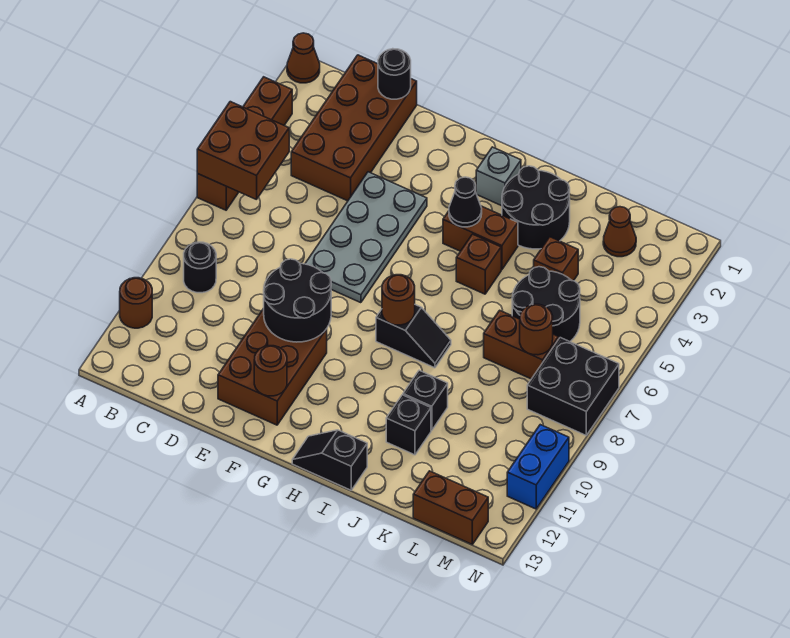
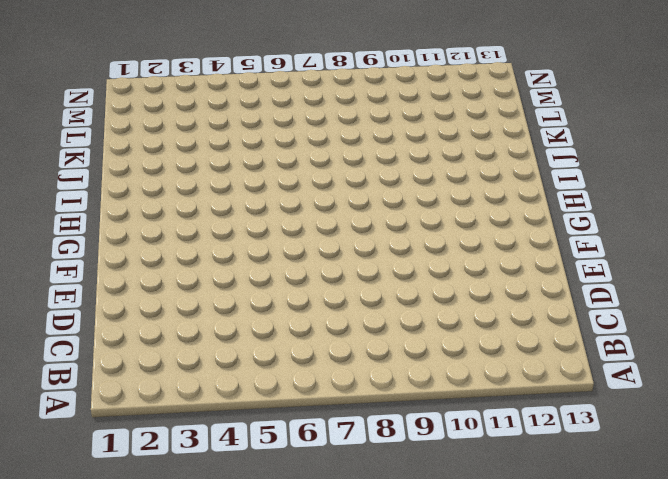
none -> brown cone A1 level 1
none -> brown brick A3:A6 level 1
none -> brown round brick A11 level 1

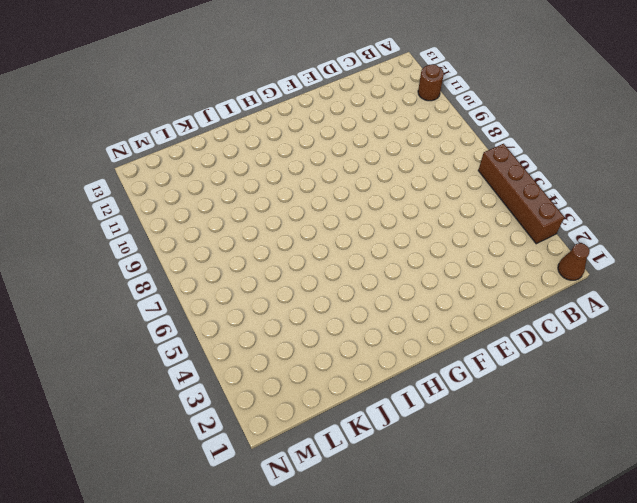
none -> black round brick B9 level 1
none -> brown brick C1:D4 level 1
none -> grey plate E4:F7 level 1

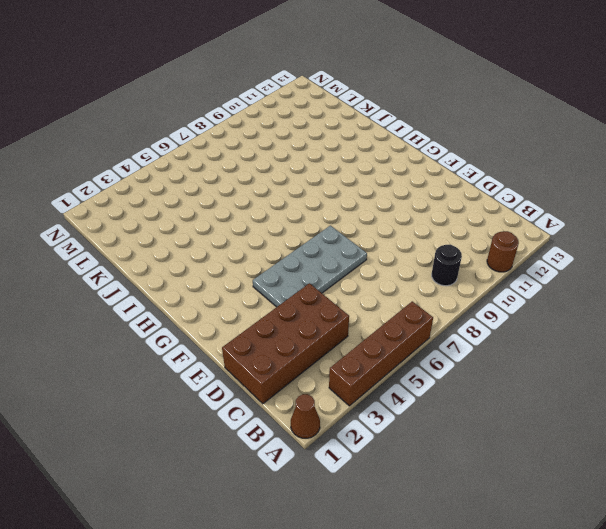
none -> brown brick E10:F12 level 1
none -> grey brick H2 level 1
none -> brown brick H4:I4 level 1

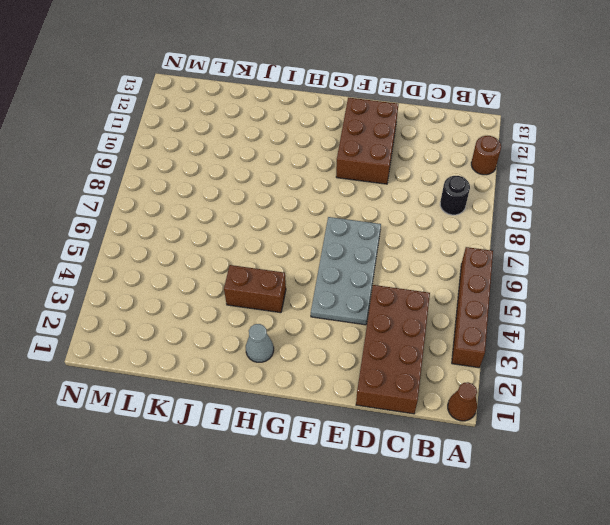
grey cone H2 level 1 -> grey brick H2 level 1
none -> black slope H8:I8 level 1 top H
none -> black slope H13:I13 level 1 top I
none -> black round brick I2:J3 level 1

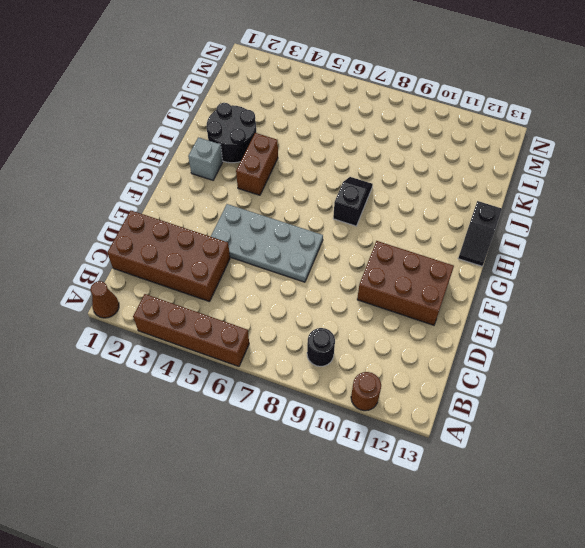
none -> brown brick I5 level 1
none -> black brick J10 level 1
none -> black brick J11 level 1

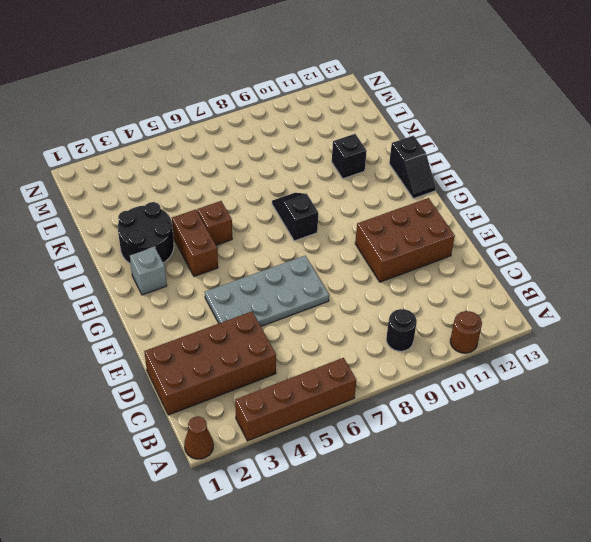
none -> black brick J10 level 1
none -> brown brick K4 level 1
none -> black round brick K5:L6 level 1

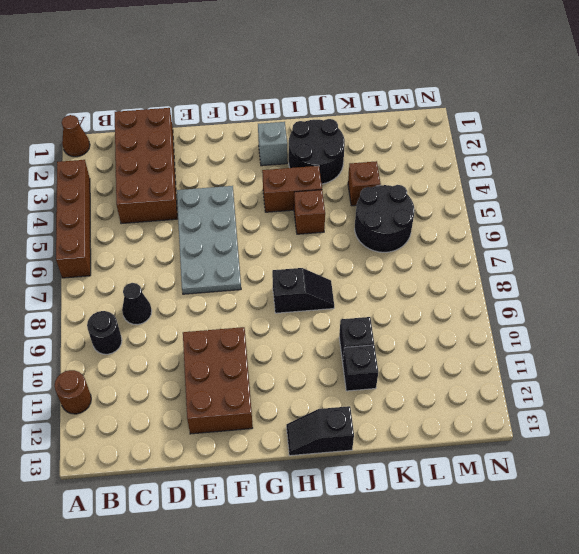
black cone C8 level 1 -> black cone H4 level 2
none -> brown brick K7:L7 level 1
none -> brown cone L2 level 1
none -> brown brick L13:M13 level 1

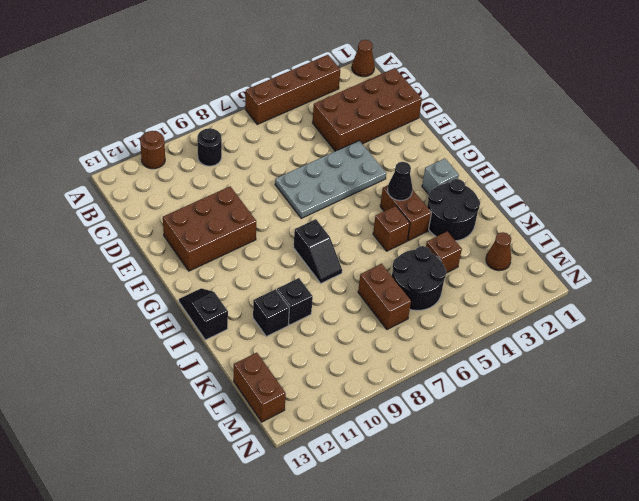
none -> black brick M7:N8 level 1
none -> blue brick N10:N11 level 1
none -> brown brick A5:B6 level 2

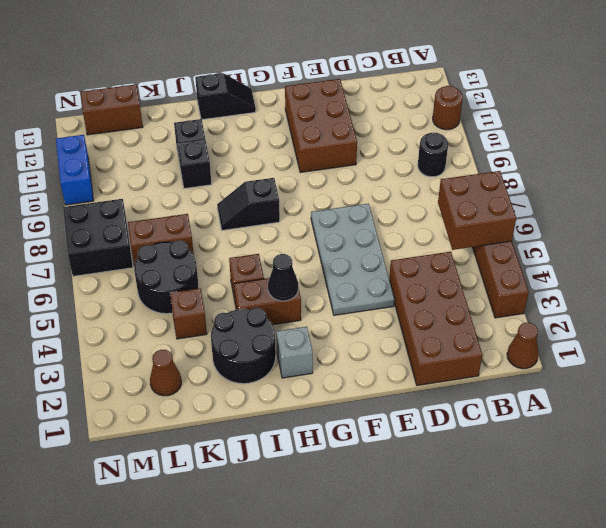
none -> black round brick D1 level 2
none -> black round brick E9:F10 level 2
none -> brown round brick F12 level 2

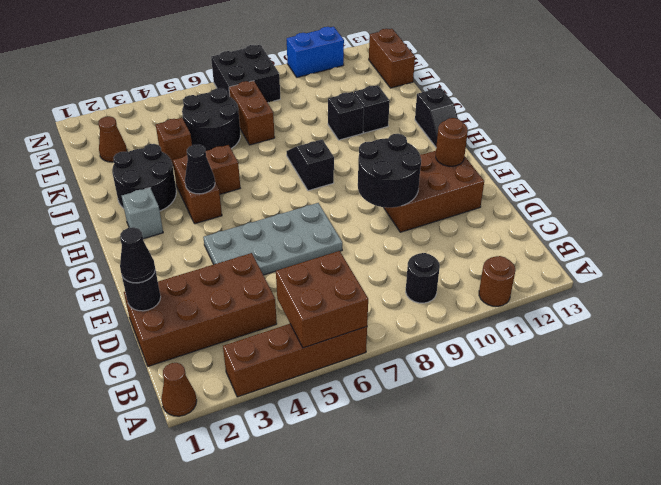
black cone D1 level 3 -> none
none -> brown round brick H8 level 2
none -> brown round brick L7 level 2

